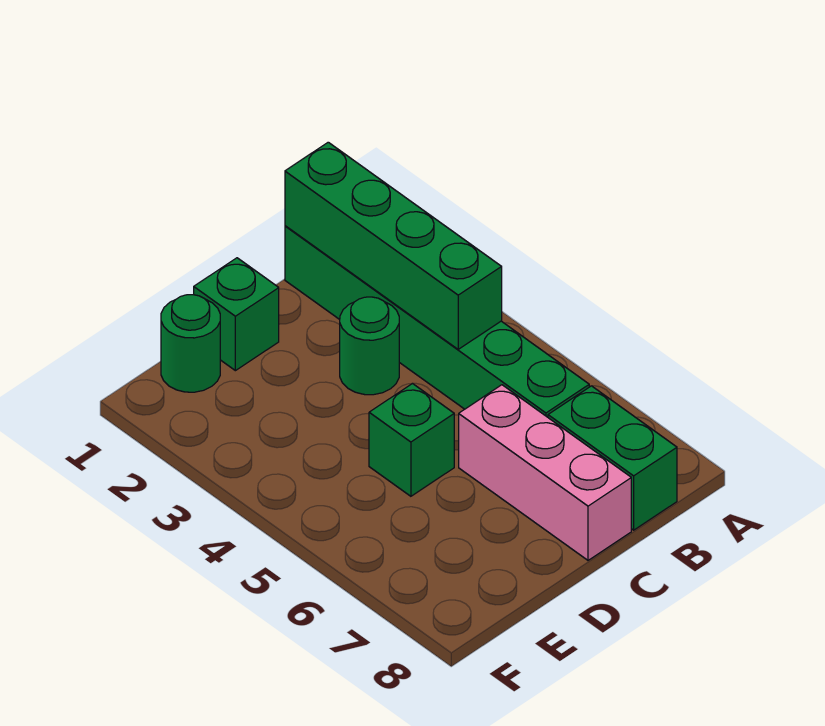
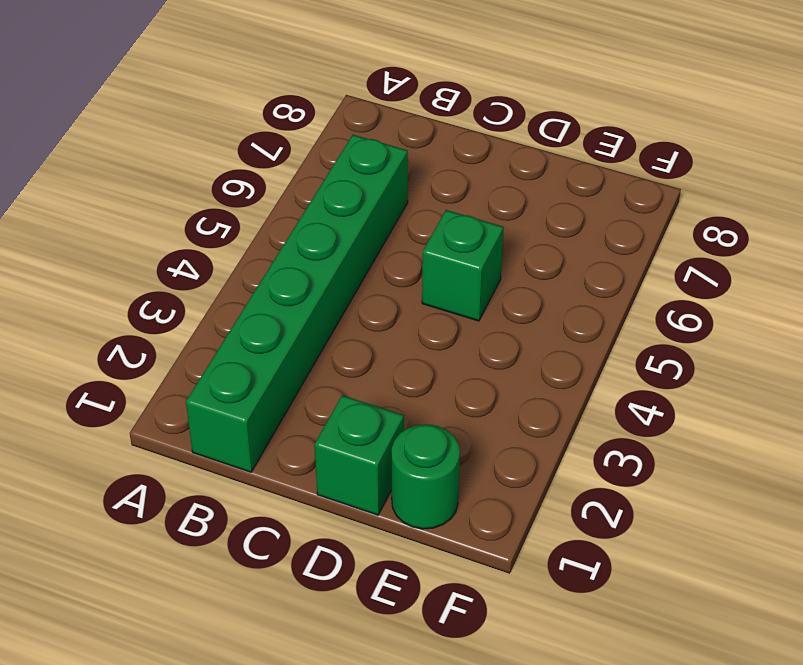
none -> green brick B7:B8 level 1
none -> green round brick C3 level 1

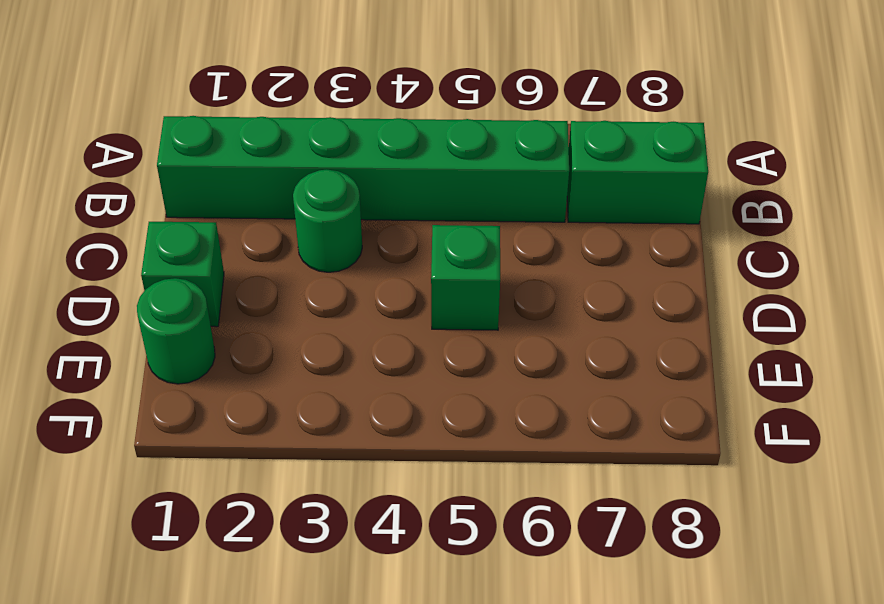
none -> pink brick C6:C8 level 1
none -> green brick B1:B4 level 2

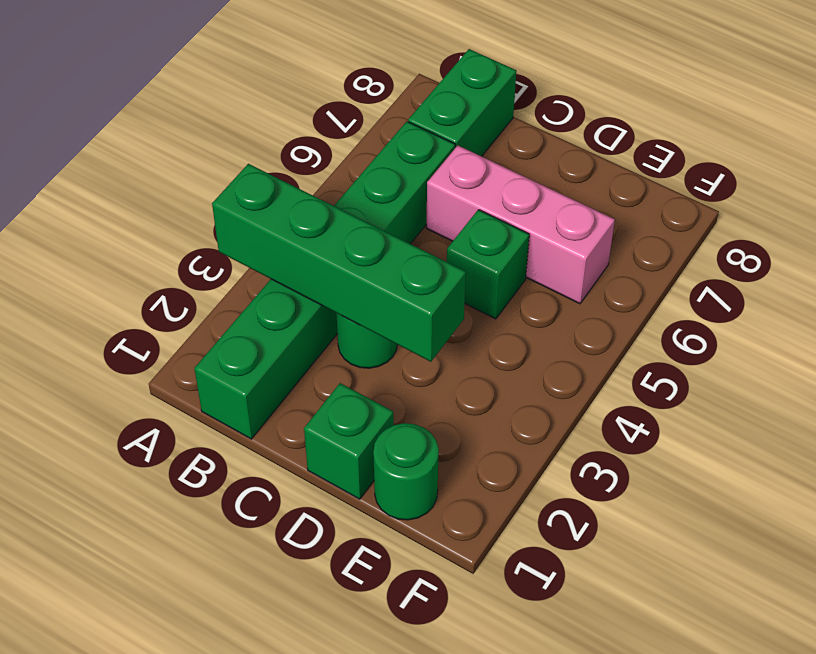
green brick A3:D3 level 2 -> green brick B1:B4 level 2
pink brick C6:E6 level 1 -> pink brick C6:C8 level 1

